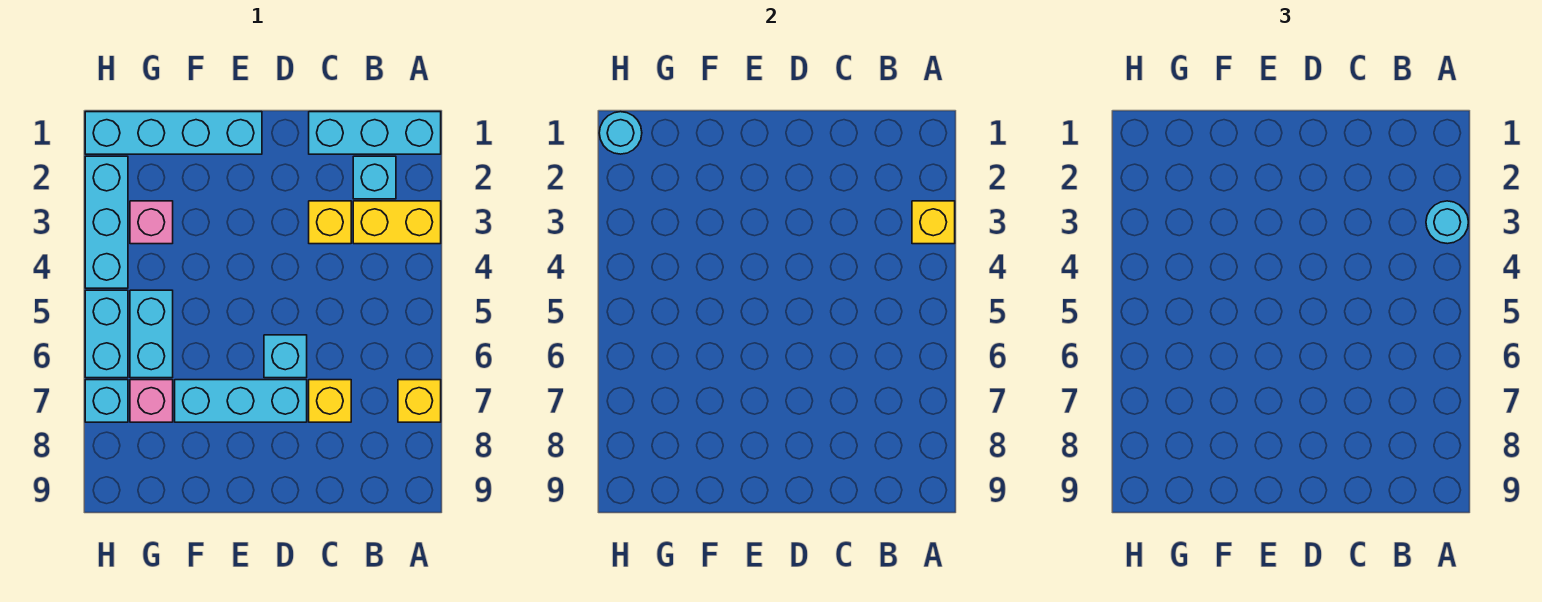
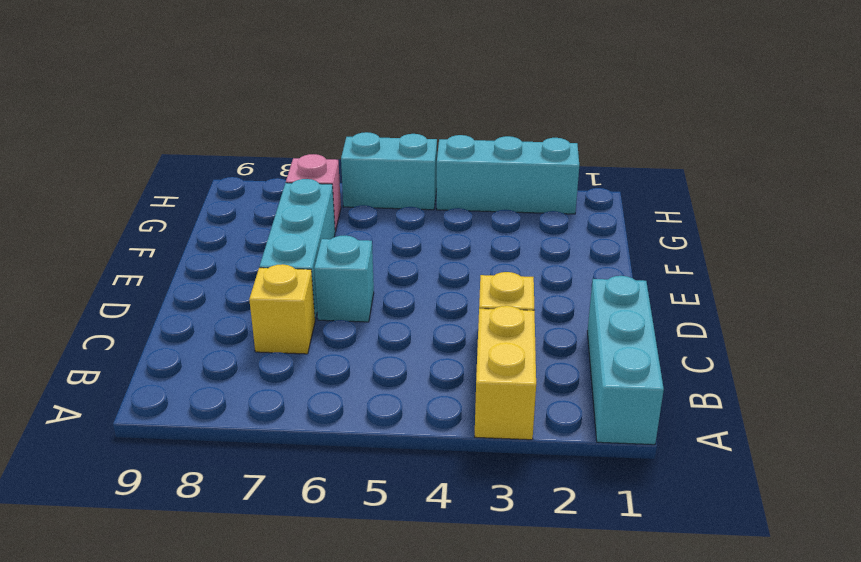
none -> yellow brick A7 level 1
none -> cyan brick B2 level 1
none -> cyan brick E1:H1 level 1

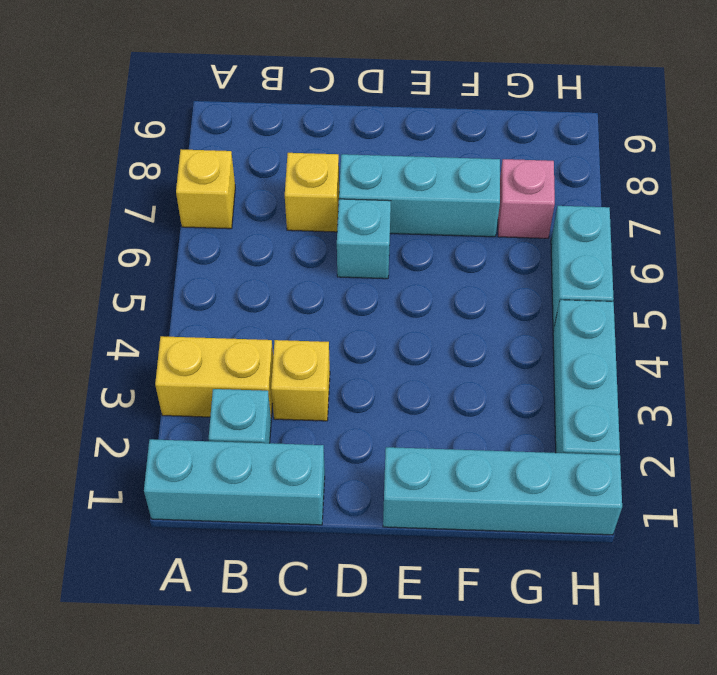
none -> pink brick G3 level 1
none -> cyan brick G5:G6 level 1
none -> cyan brick H7 level 1

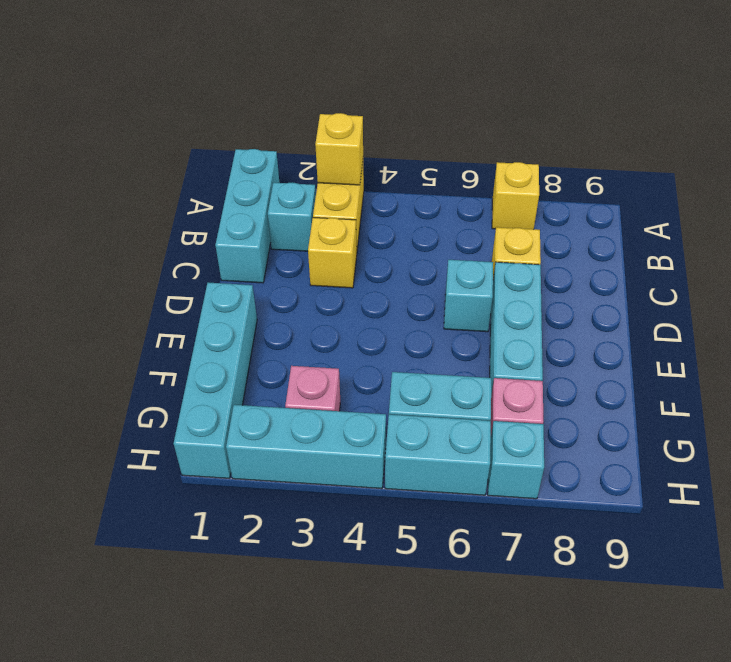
none -> cyan round brick H1 level 2
none -> cyan round brick A3 level 3

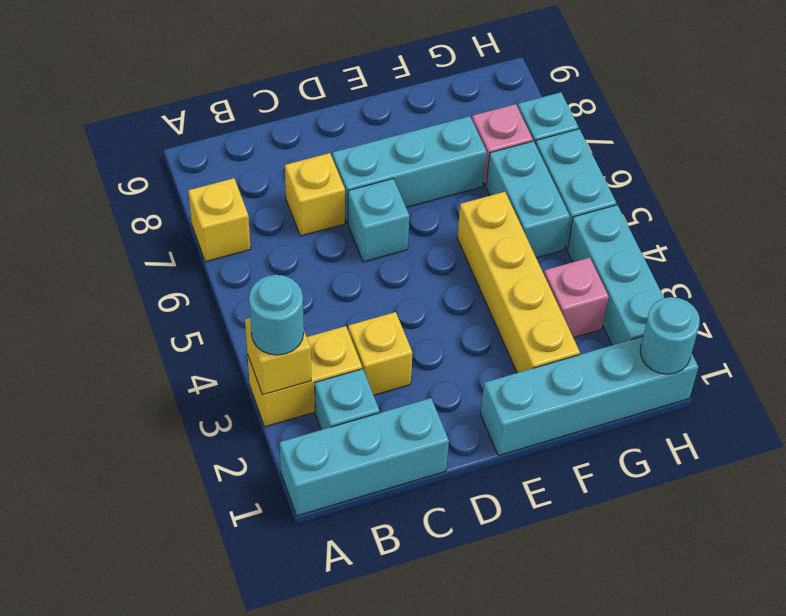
yellow brick F2:F5 level 1 -> none

